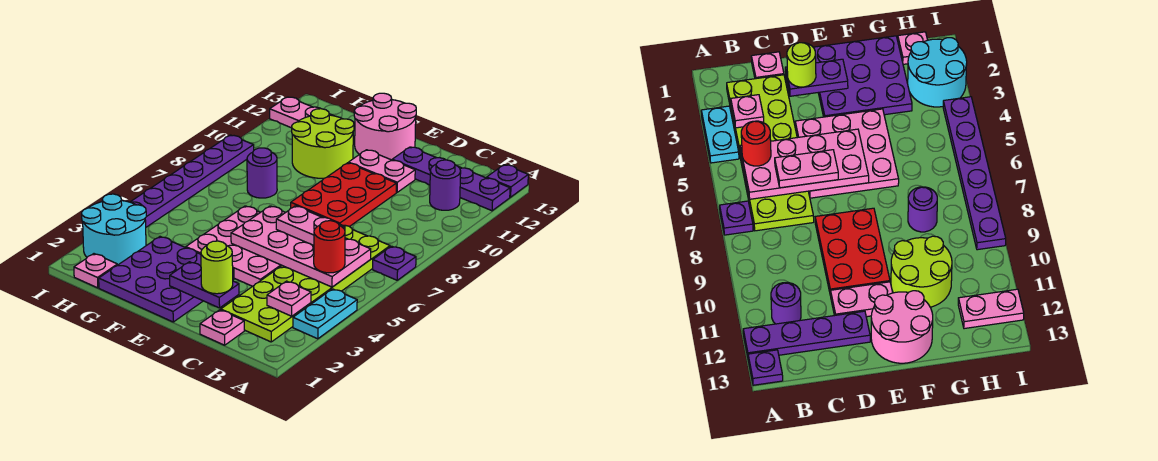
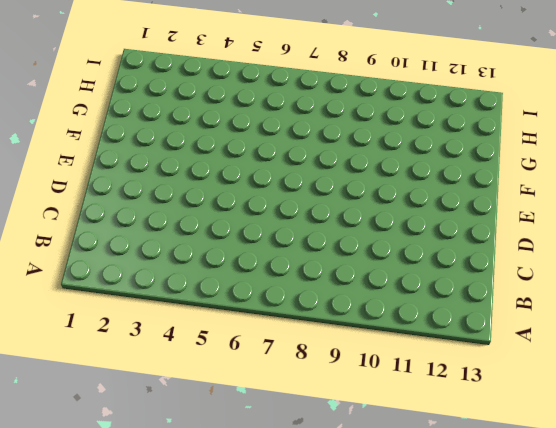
none -> cyan plate A3:A4 level 1
none -> purple plate A7 level 1
none -> purple plate A12:D12 level 1

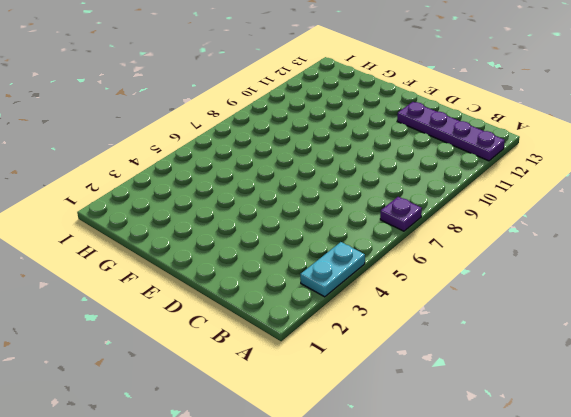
none -> purple plate A13 level 1
none -> lime plate B2:C7 level 1
none -> purple round brick B11 level 1

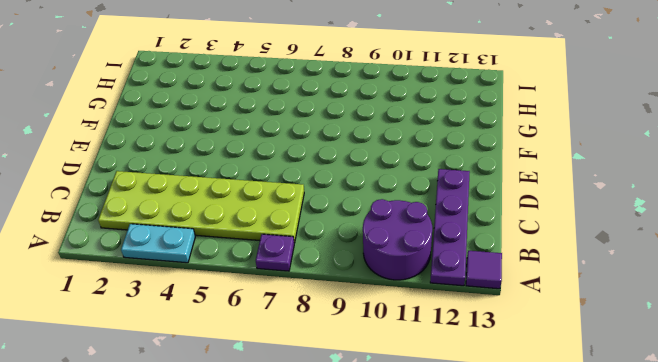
purple round brick A10:B11 level 1 -> purple round brick B11 level 1
purple tile A13 level 1 -> purple plate A13 level 1
none -> pink plate C1 level 1
none -> pink plate D4:F6 level 1
none -> red plate D8:E10 level 1

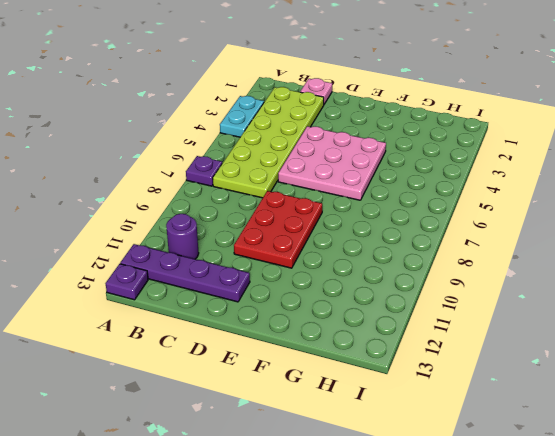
none -> pink plate D11:E11 level 1
none -> purple plate E1:G3 level 1
none -> pink round brick E12:F13 level 1

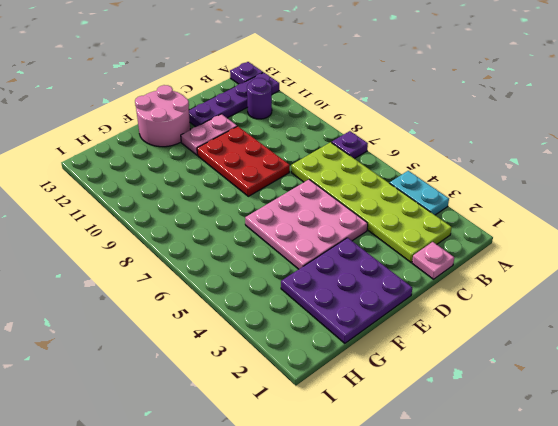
none -> lime round brick F10:G11 level 1
none -> purple round brick G8 level 1
none -> pink plate H1 level 1

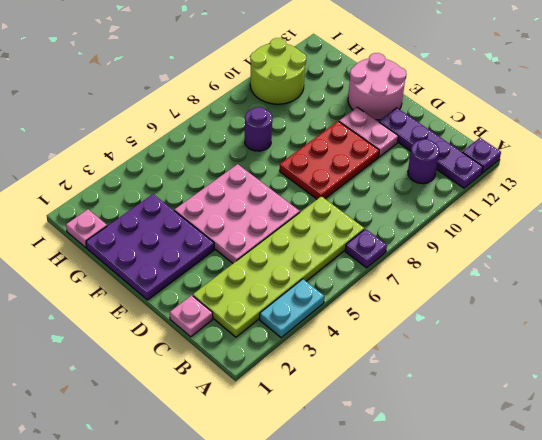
lime round brick H10:I11 level 1 -> lime round brick F10:G11 level 1
none -> cyan round brick H2:I3 level 1
none -> pink plate H12:I12 level 1
none -> purple plate I4:I9 level 1

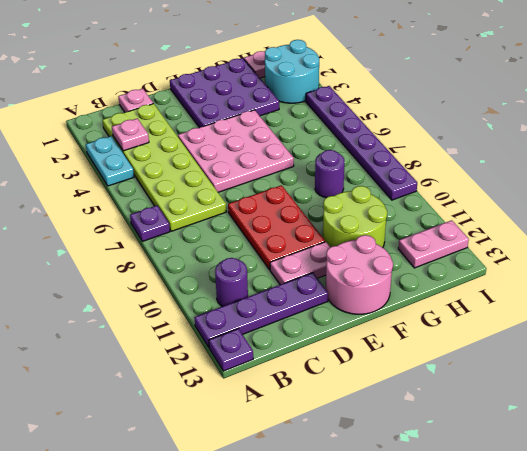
none -> pink plate B5:E6 level 2
none -> purple plate D2:E2 level 2
none -> red round brick B5 level 3

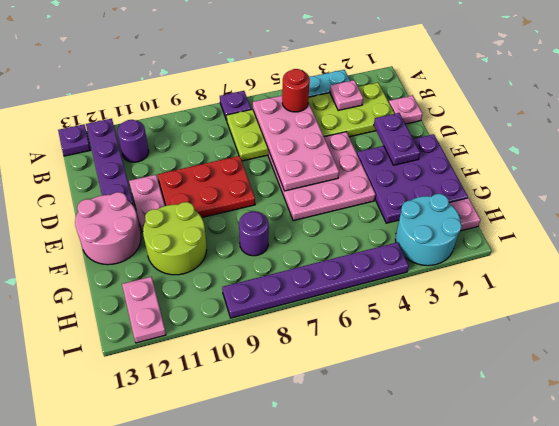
none -> pink plate C6:D6 level 3
none -> lime round brick D2 level 3

